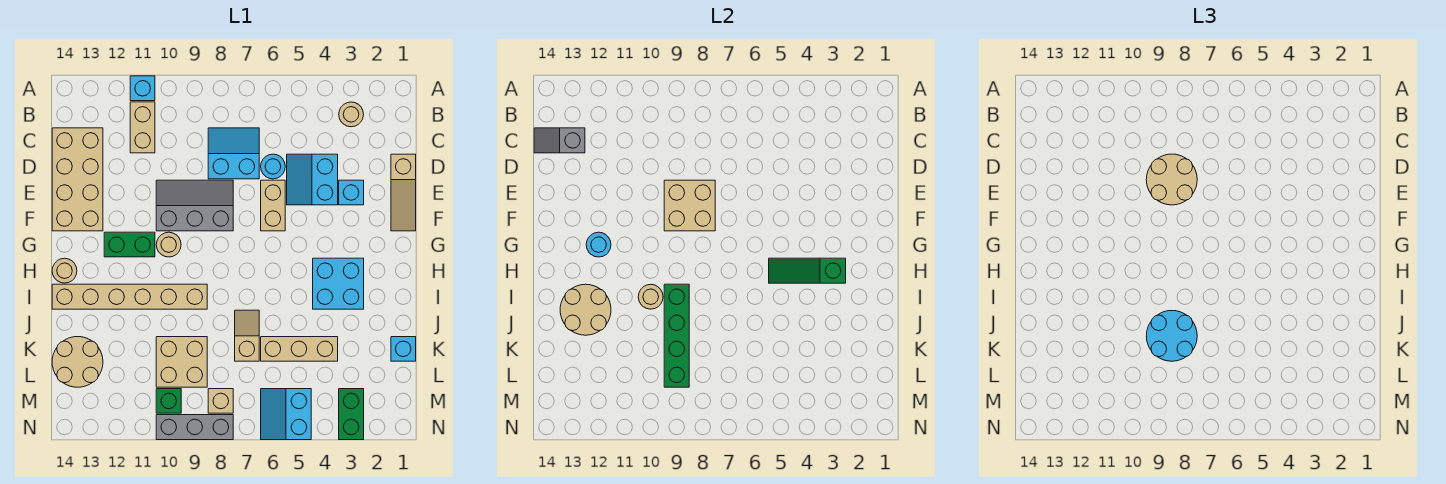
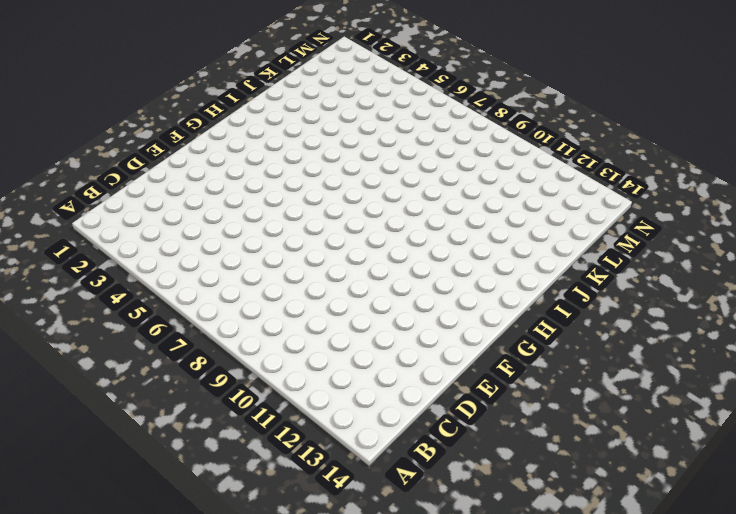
none -> cyan brick A11 level 1
none -> tan round brick B3 level 1
none -> tan brick B11:C11 level 1
none -> cyan slope C7:D8 level 1 top D

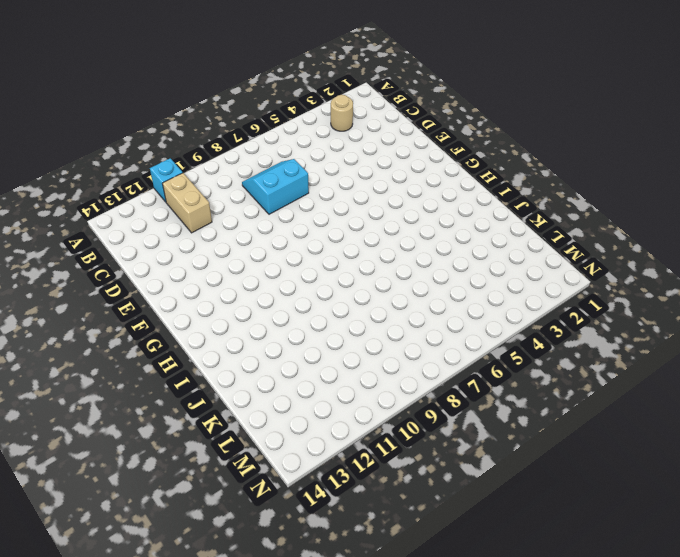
none -> tan brick C13:F14 level 1
none -> tan slope D1:F1 level 1 top D
none -> cyan slope D4:E5 level 1 top 4
none -> cyan round brick D6 level 1

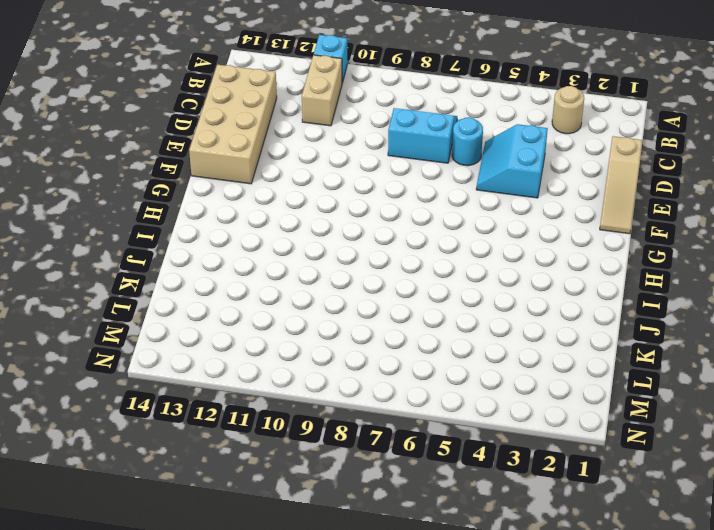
none -> cyan brick E3 level 1
none -> tan brick E6:F6 level 1
none -> grey slope E8:F10 level 1 top F
none -> tan round brick G10 level 1

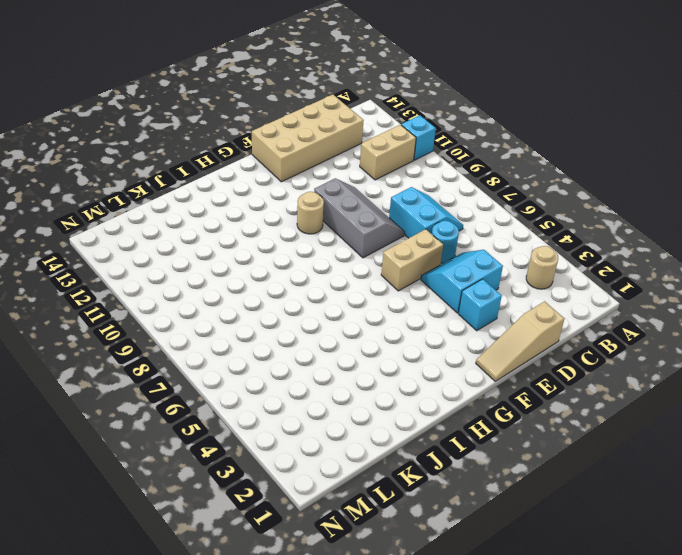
none -> green brick G11:G12 level 1
none -> cyan brick H3:I4 level 1
none -> tan round brick H14 level 1
none -> tan brick I9:I14 level 1

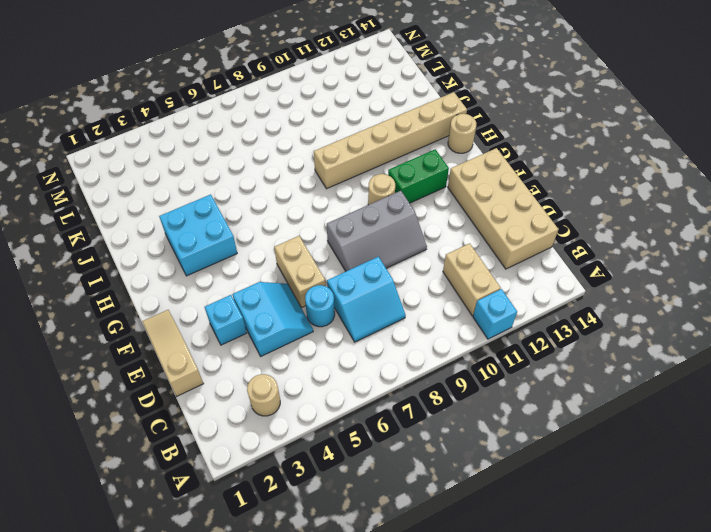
none -> tan slope J7:K7 level 1 top K
none -> cyan brick K1 level 1
none -> tan brick K4:K6 level 1
none -> tan brick K9:L10 level 1

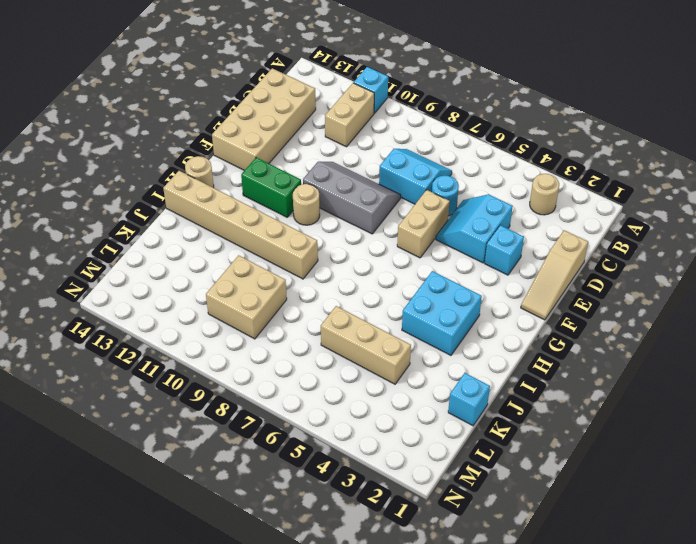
none -> tan slope J7:K7 level 1 top K
none -> tan round brick K13:L14 level 1
none -> green brick M3:N3 level 1
none -> cyan slope M5:N6 level 1 top 5

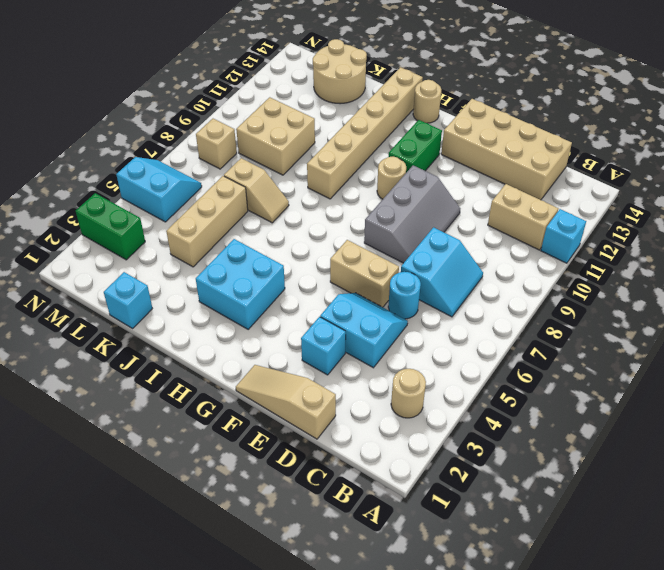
none -> green brick M10 level 1
none -> grey brick N8:N10 level 1
none -> grey slope C13:C14 level 2 top 13
none -> tan brick E8:F9 level 2

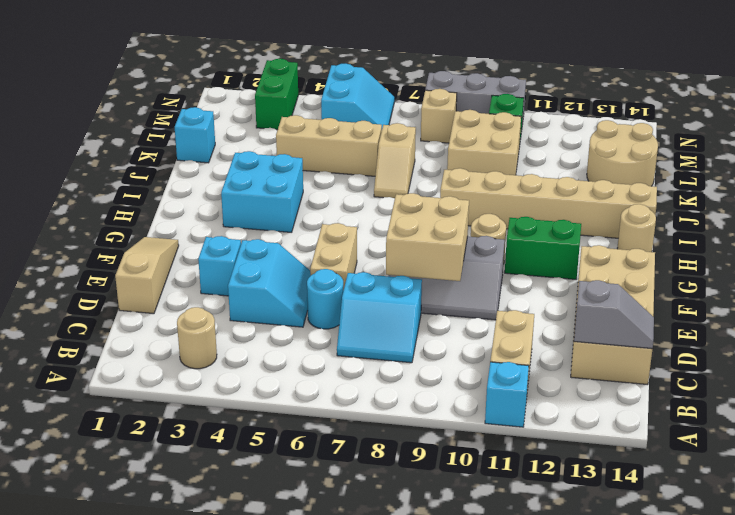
none -> cyan round brick G12 level 2
none -> green slope H3:H5 level 2 top 3
none -> green brick I9:L9 level 2
none -> tan round brick I10 level 2

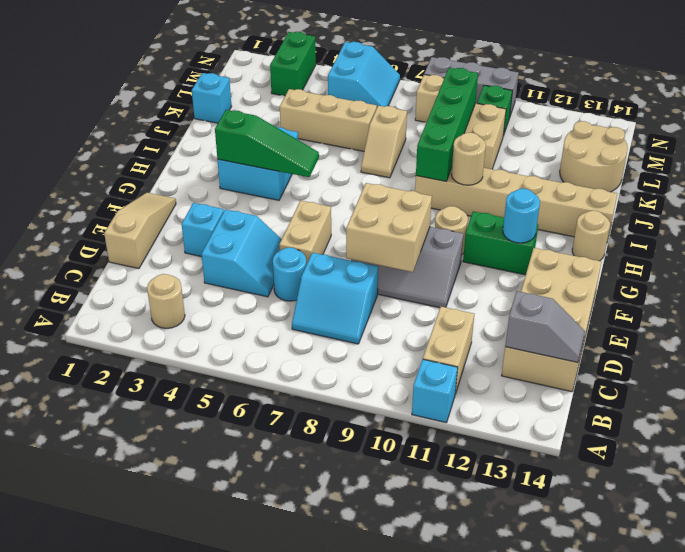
none -> tan round brick I12:J13 level 2
none -> tan round brick D8:E9 level 3
none -> cyan round brick J8:K9 level 3

